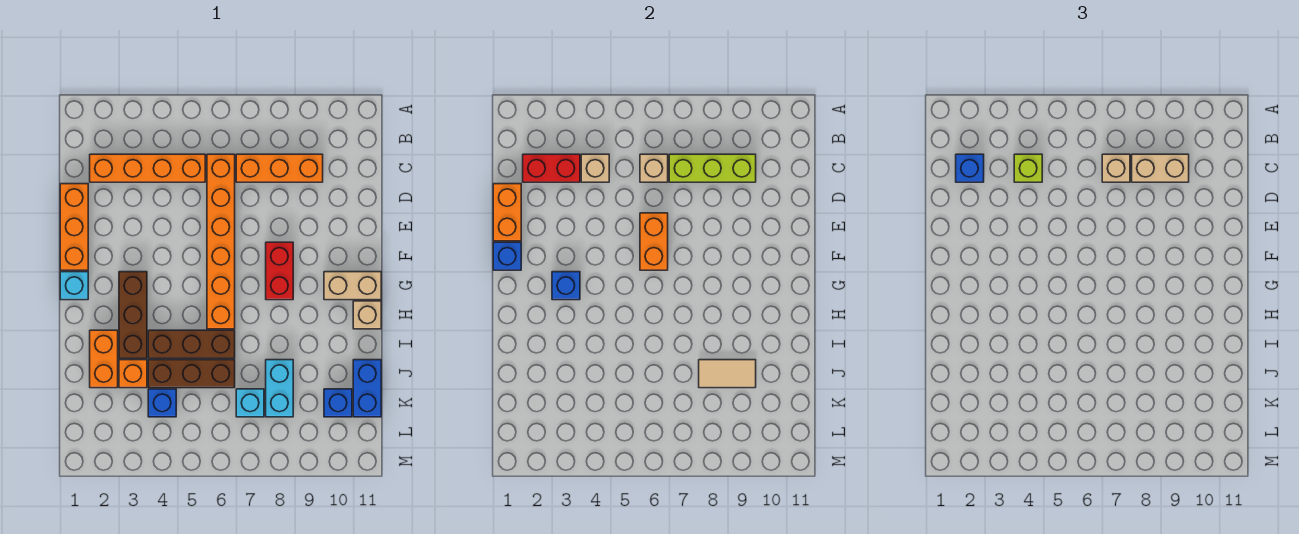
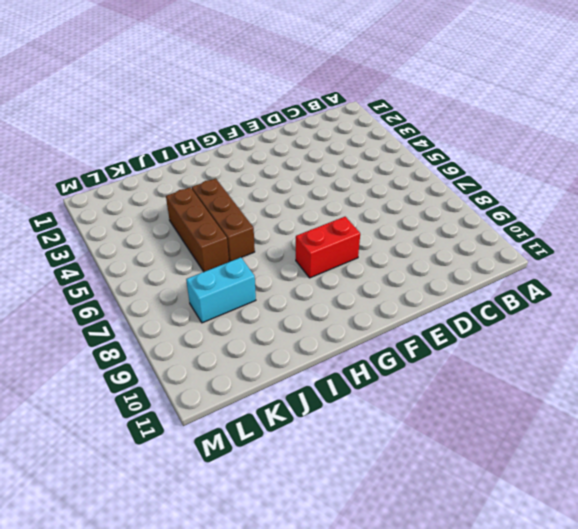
none -> orange brick C2:C5 level 1
none -> orange brick C6:H6 level 1
none -> orange brick C7:C9 level 1
none -> orange brick D1:F1 level 1

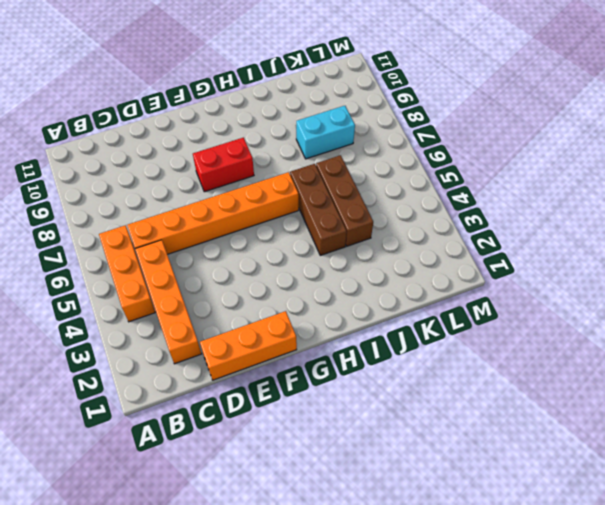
orange brick B4:B6 level 1 -> orange brick C7:C9 level 1
none -> cyan brick G1 level 1
none -> brown brick G3:I3 level 1
none -> tan brick G10:G11 level 1
none -> tan brick H11 level 1

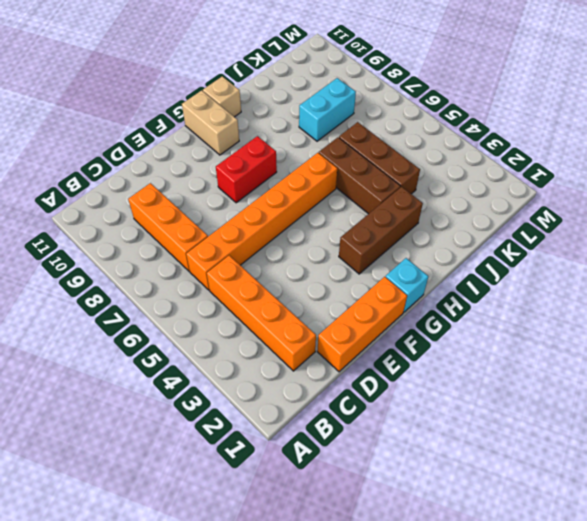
none -> orange brick I2:J2 level 1
none -> orange brick J3 level 1
none -> blue brick J11:K11 level 1
none -> blue brick K4 level 1

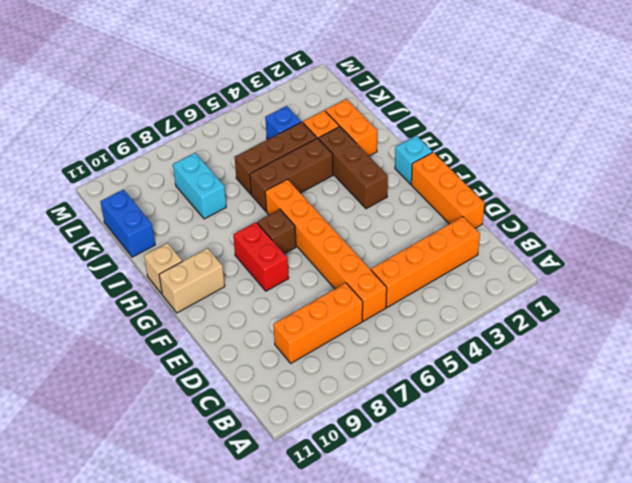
brown brick G7 level 1 -> none
none -> cyan brick K7 level 1
none -> blue brick K10 level 1
none -> red brick C2:C3 level 2
none -> tan brick C4 level 2

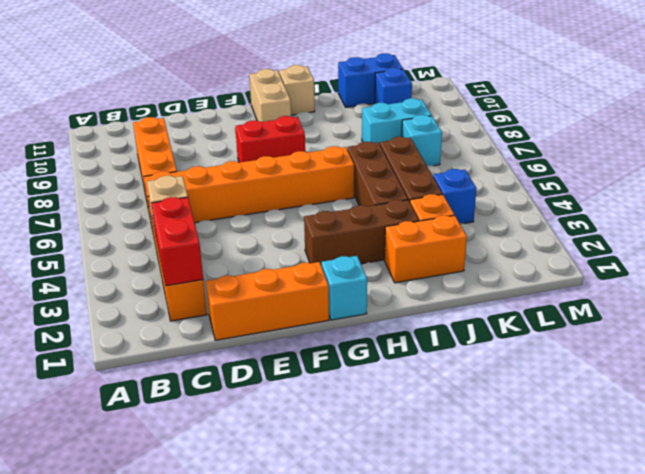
none -> tan brick C6 level 2
none -> lime brick C7:C9 level 2
none -> orange brick D1:E1 level 2
none -> orange brick E6:F6 level 2

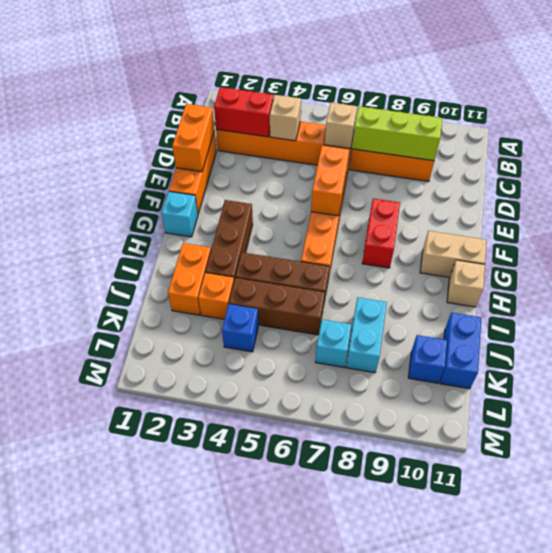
none -> blue brick F1 level 2
none -> blue brick G3 level 2
none -> tan tile J8:J9 level 2
none -> blue brick C2 level 3

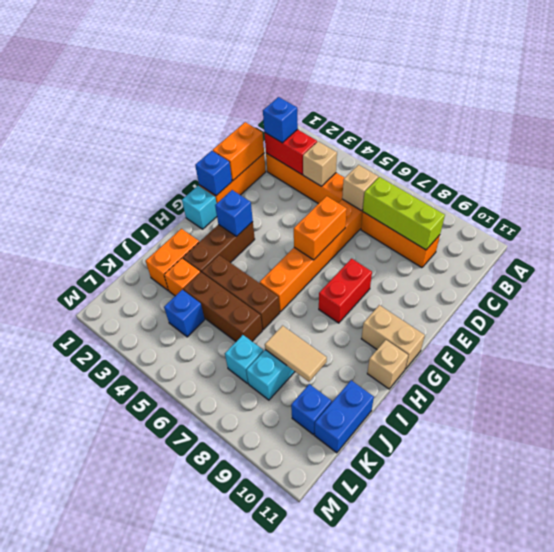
none -> lime brick C4 level 3
none -> tan brick C7 level 3
none -> tan brick C8:C9 level 3

